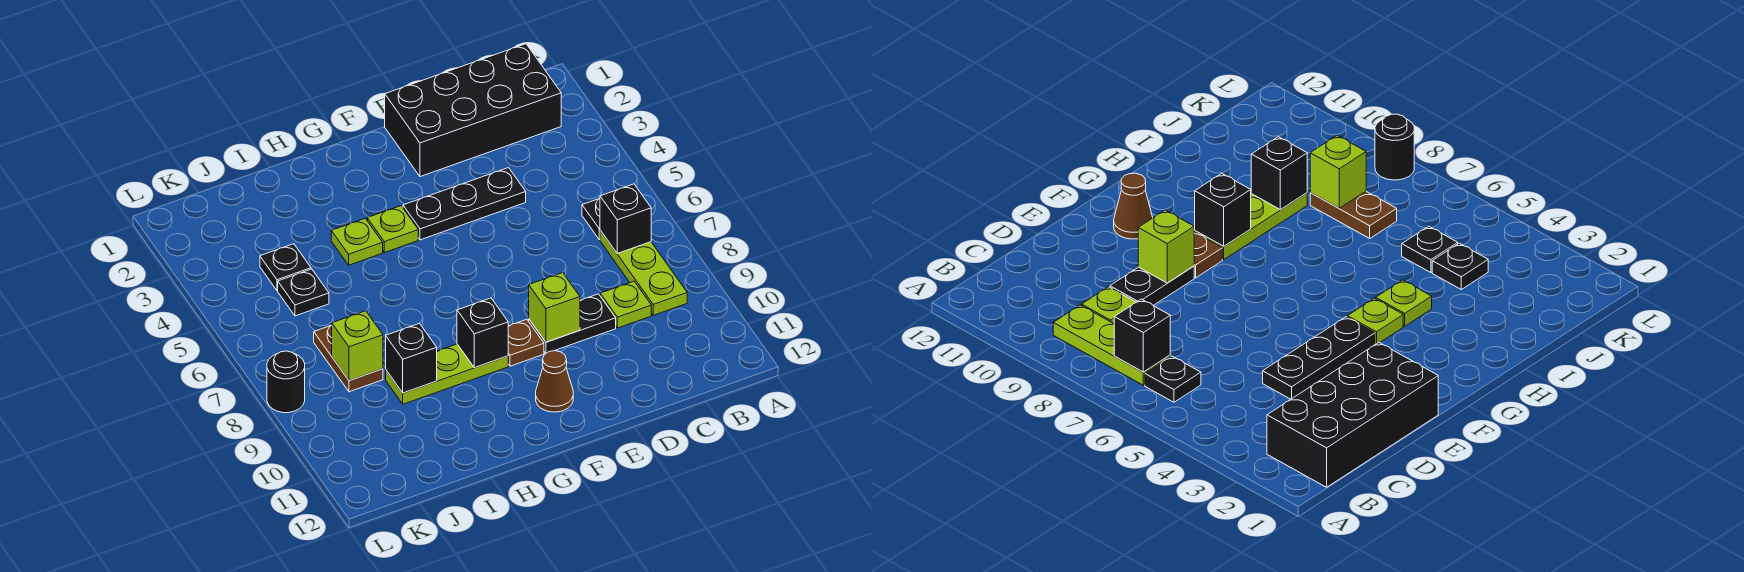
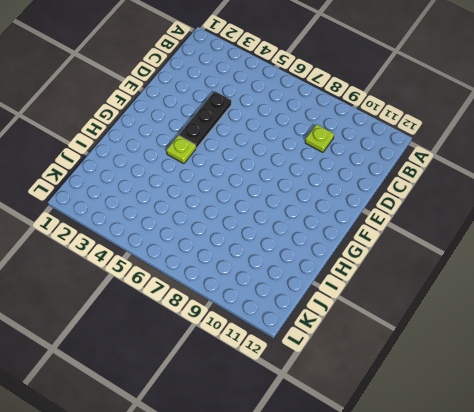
none -> black brick B1:E2 level 1
none -> black plate B6 level 1
none -> lime plate B7:B9 level 1

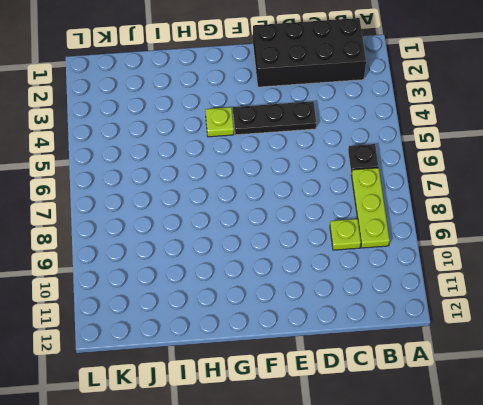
none -> black plate D9:E9 level 1
none -> brown plate F9 level 1
none -> brown cone F11 level 1

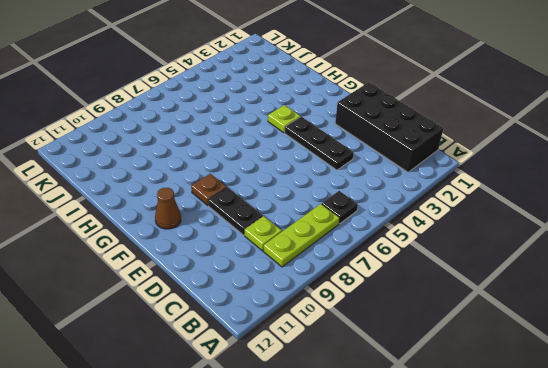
none -> lime plate G9:I9 level 1
none -> lime plate H4 level 1
none -> black plate J4 level 1

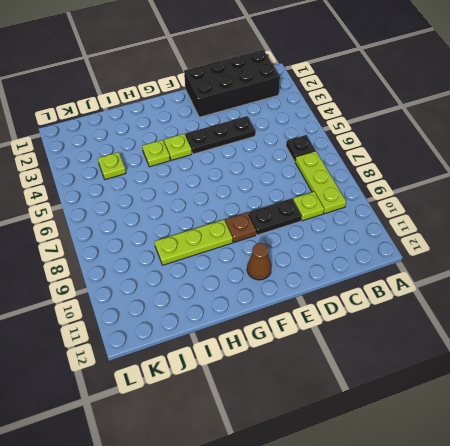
lime plate J4 level 1 -> black plate J4 level 1
none -> black plate J5 level 1
none -> brown plate J7:J8 level 1
none -> black round brick L8 level 1

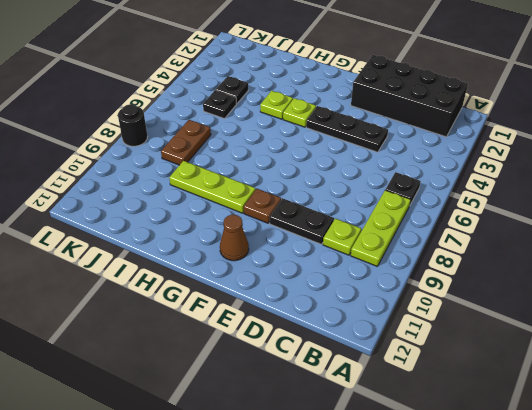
none -> black brick B7 level 2
none -> lime brick E9 level 2
none -> black brick G9 level 2

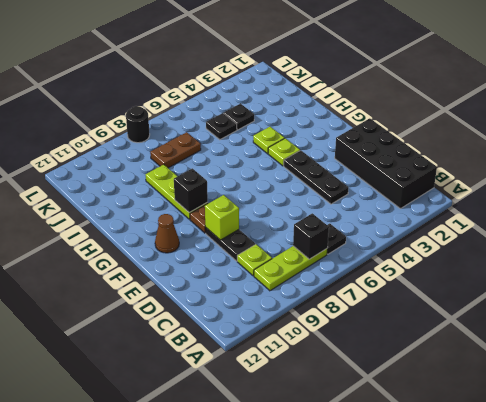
none -> black brick I9 level 2
none -> lime brick J8 level 2

